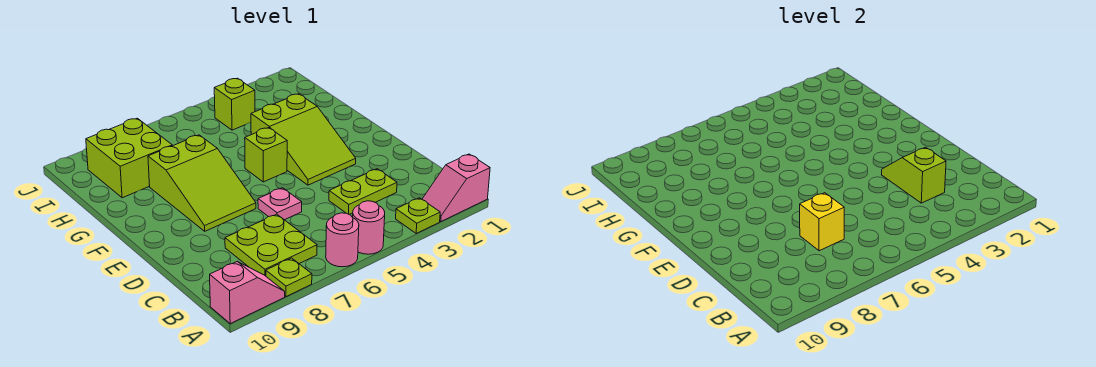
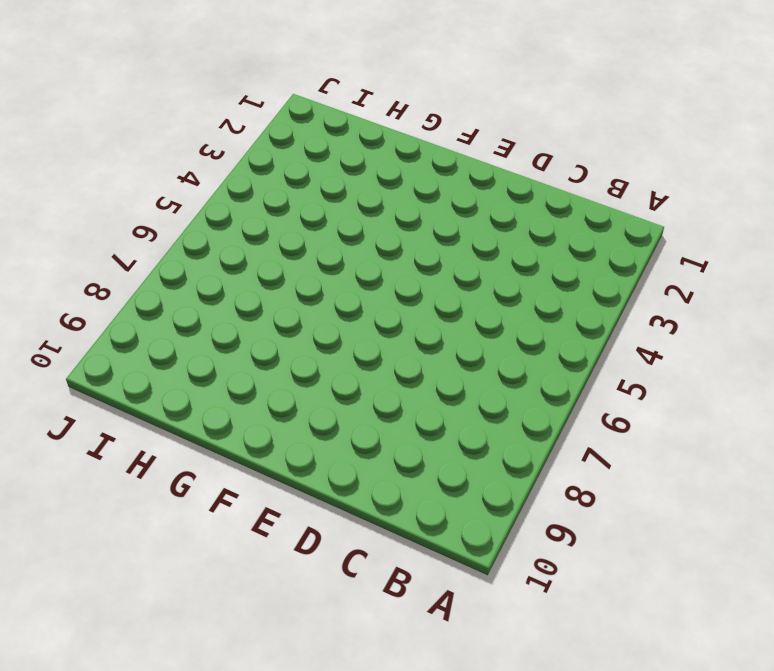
none -> pink slope A1:A2 level 1 top 1
none -> lime plate A3 level 1
none -> pink round brick A5 level 1

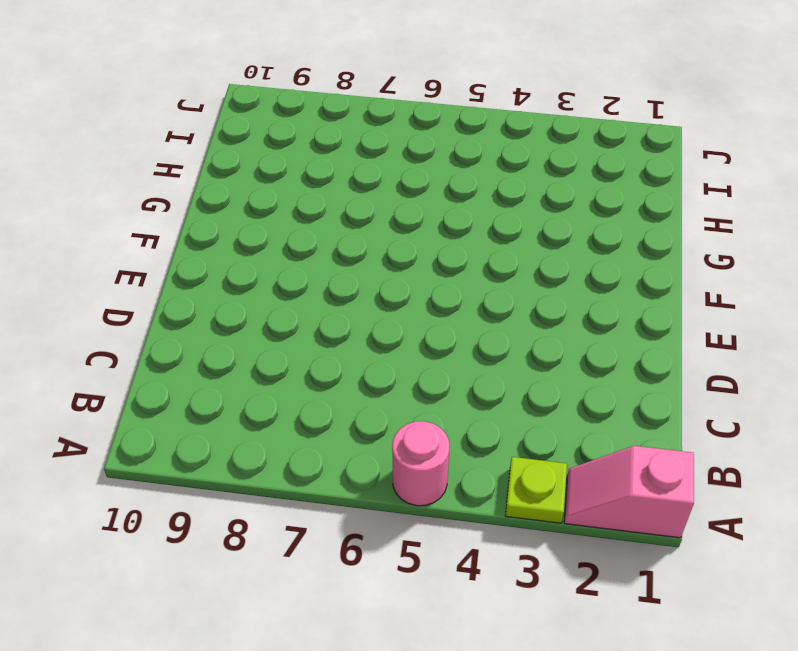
none -> pink round brick A6 level 1
none -> lime plate A8 level 1
none -> pink slope A9:A10 level 1 top 10

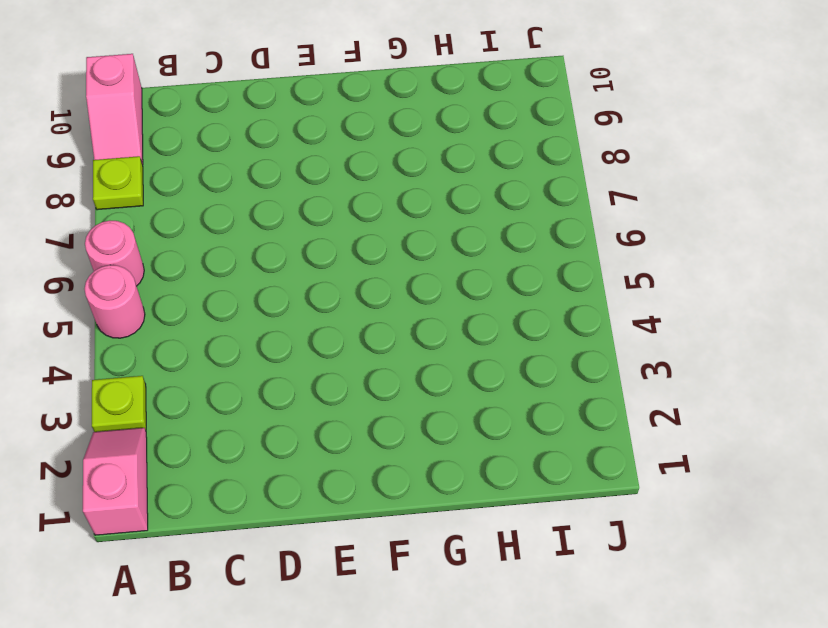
none -> lime plate B7:C8 level 1
none -> lime plate C3:C4 level 1
none -> pink plate D6 level 1

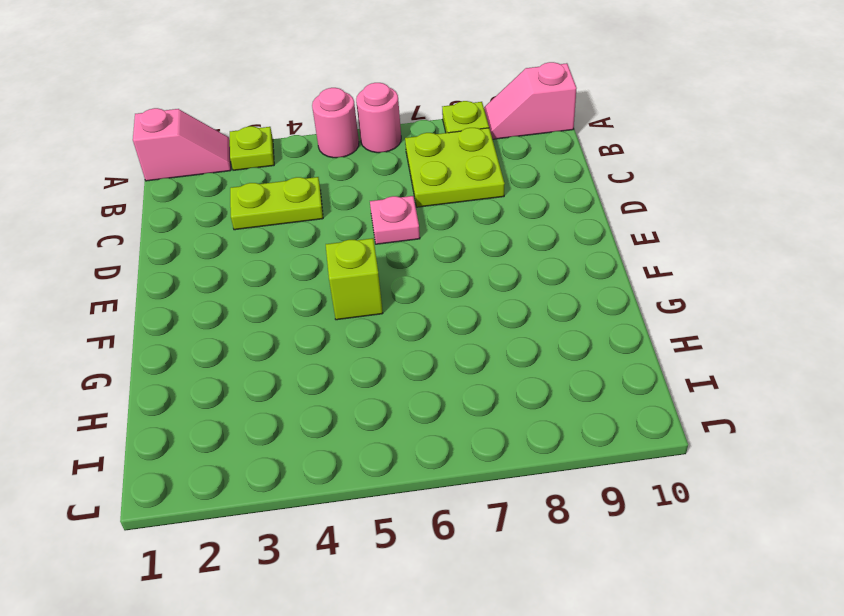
none -> lime slope E3:G4 level 1 top G
none -> lime slope E7:G8 level 1 top G
none -> lime brick H8:I9 level 1

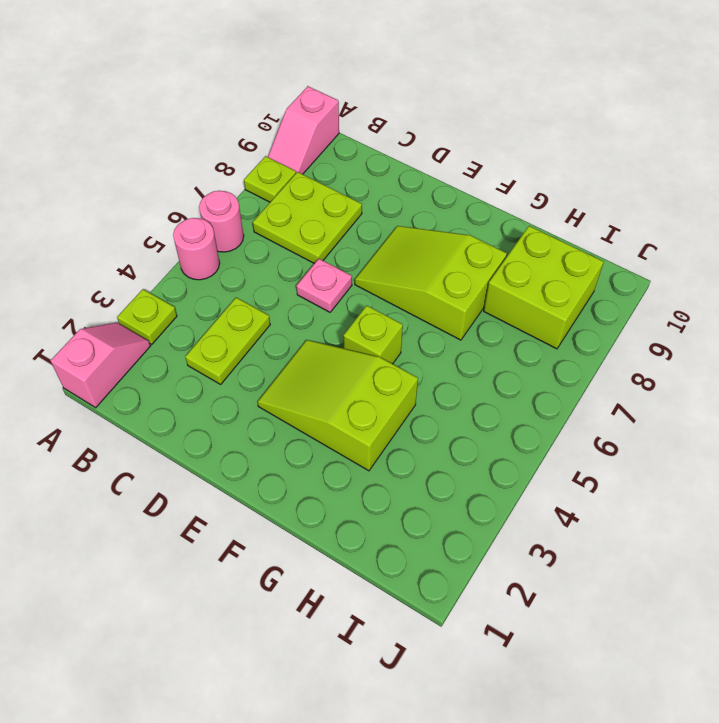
none -> lime brick I4 level 1
none -> lime slope C3:D3 level 2 top C
none -> yellow brick C7 level 2

